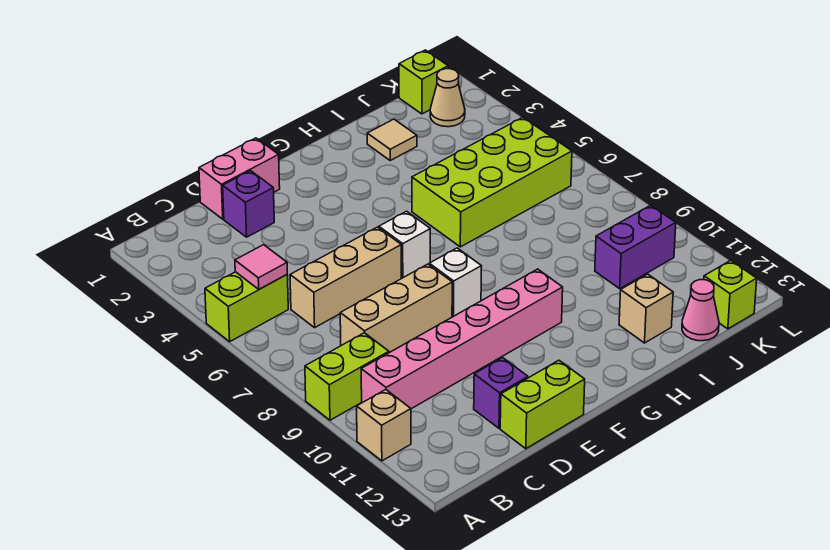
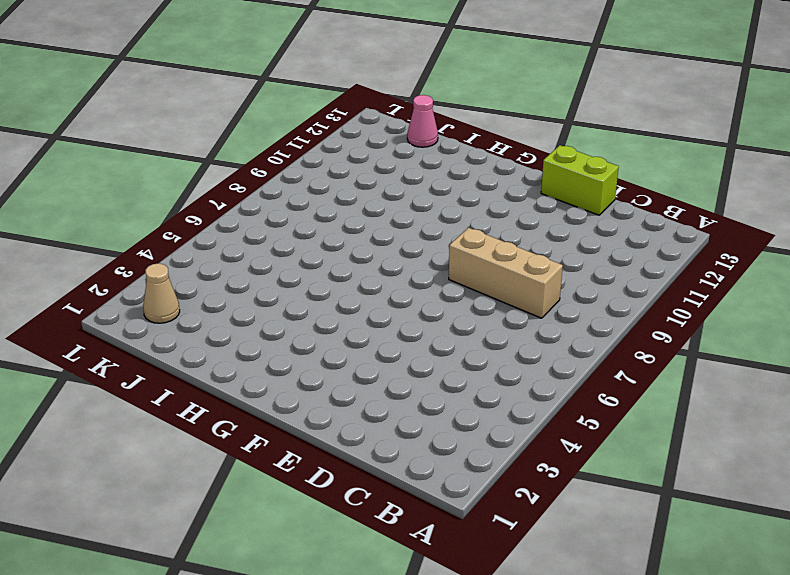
none -> lime brick A5:B5 level 1
none -> lime brick A9:B9 level 1
none -> tan brick A11 level 1

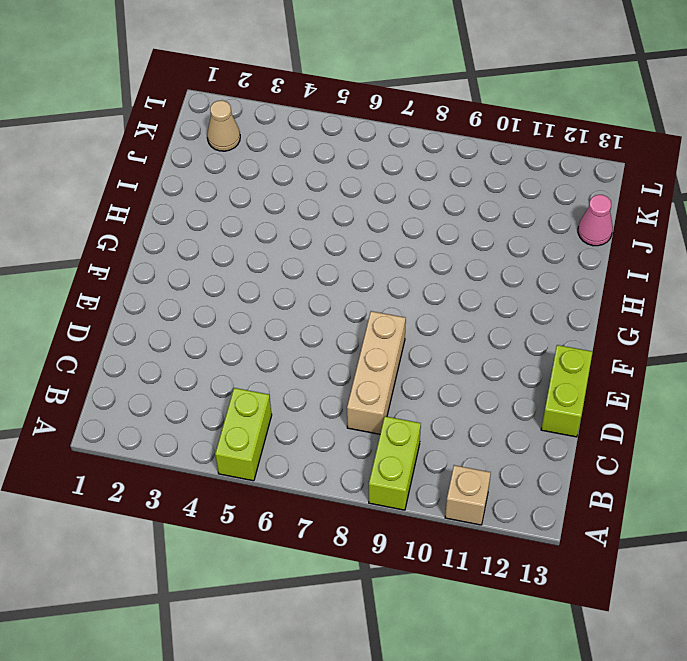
none -> pink brick B10:G10 level 1
none -> tan brick C6:E6 level 1
none -> pink brick D1:E1 level 1

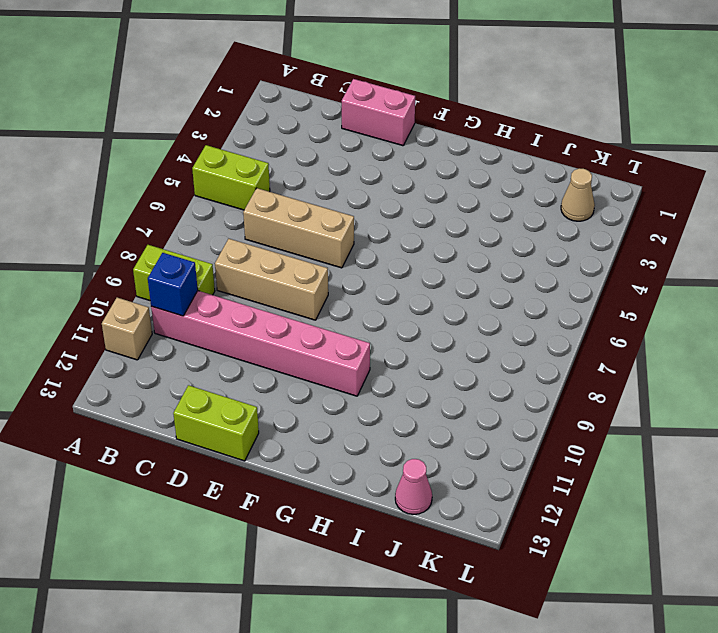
blue brick B10 level 2 -> none
none -> purple brick D2 level 1
none -> purple brick D12 level 1
none -> white brick F6 level 1

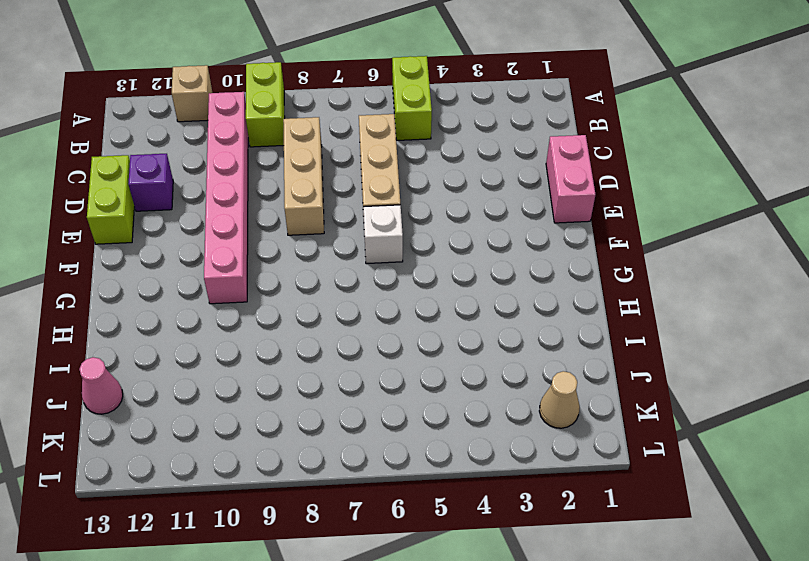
none -> purple brick D2 level 1
none -> white brick F8 level 1
none -> lime brick H5:K6 level 1

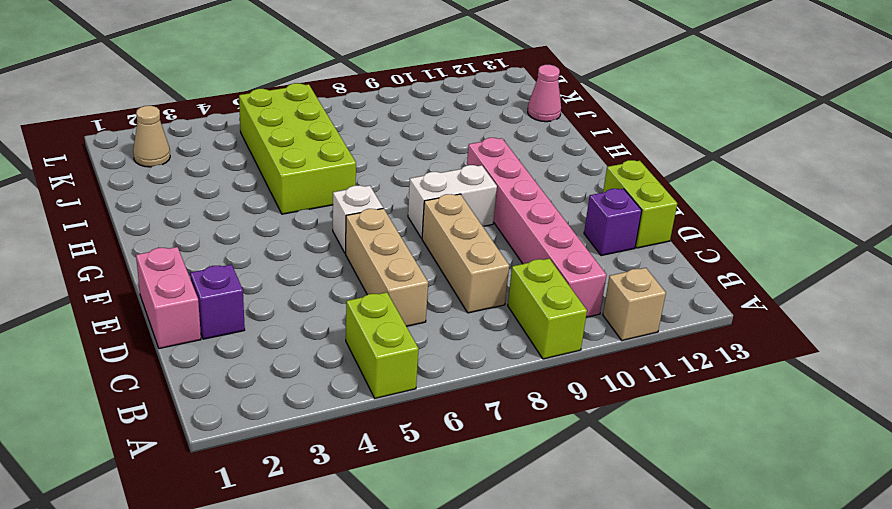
white brick F8:F9 level 1 -> white brick F8 level 1
none -> tan tile I2 level 1
none -> tan brick I12 level 1
none -> purple brick J10:K10 level 1

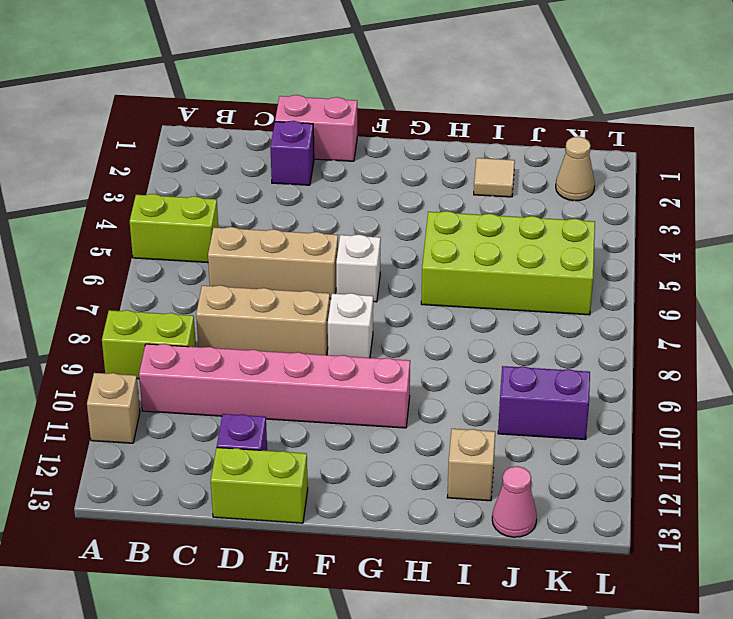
none -> lime brick K1 level 1
none -> lime brick K13 level 1
none -> pink tile B5 level 2

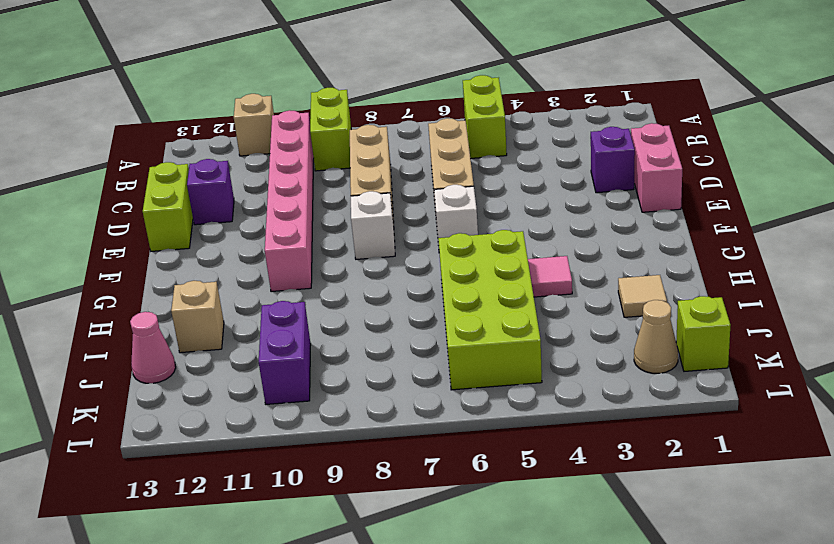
pink tile H4 level 1 -> pink tile B5 level 2
none -> lime brick K13 level 1

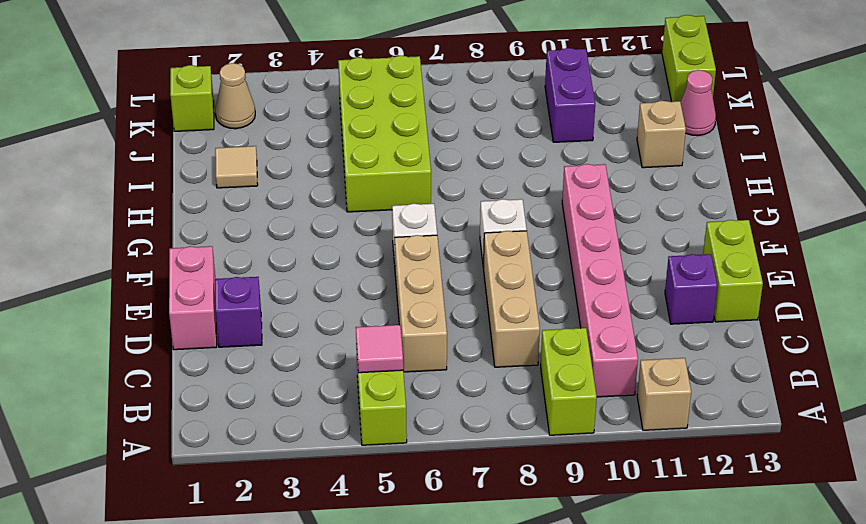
lime brick K13:L13 level 1 -> lime brick K13 level 1

